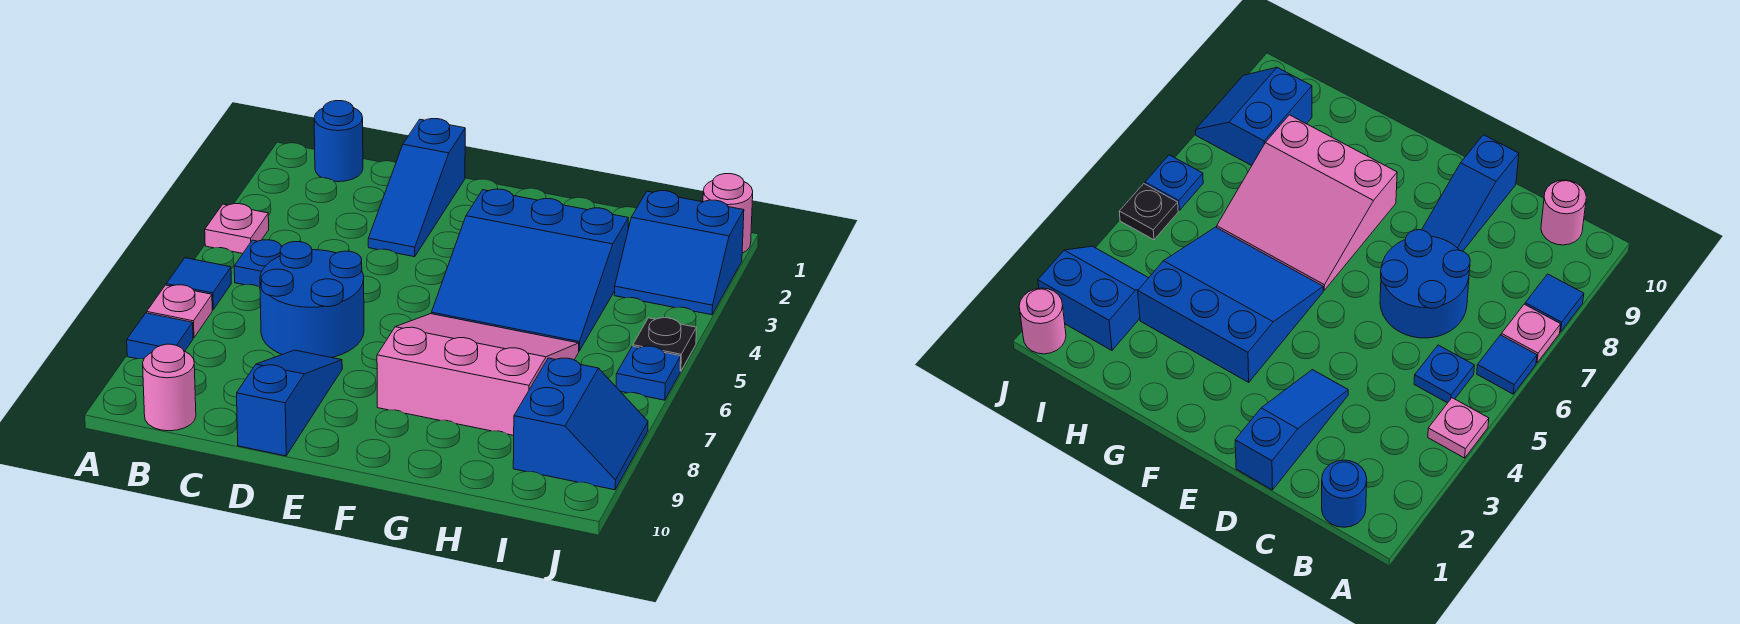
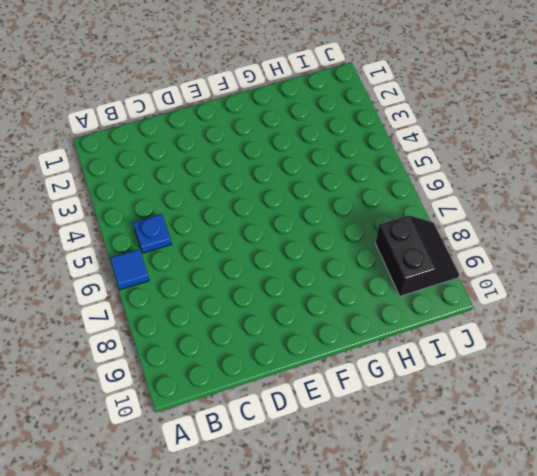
black slope I8:J9 level 1 top I -> blue slope I8:J9 level 1 top I
none -> pink plate A4 level 1
none -> pink plate A7 level 1
none -> blue tile A8 level 1

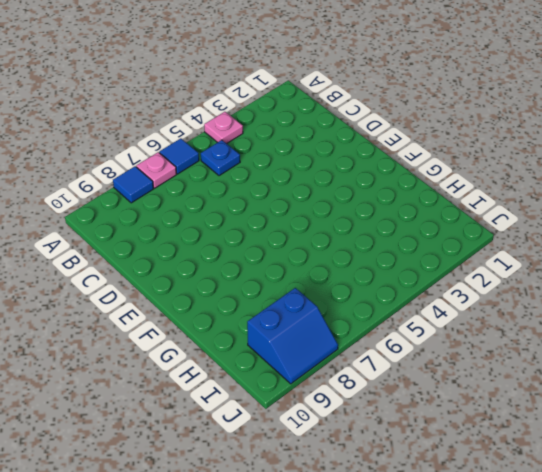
none -> blue round brick B1 level 1
none -> pink round brick B10 level 1
none -> blue round brick C6:D7 level 1

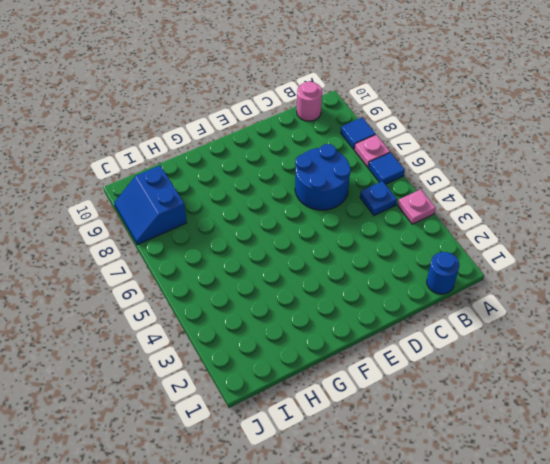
none -> blue slope D1:D3 level 1 top 1
none -> blue slope D8:D10 level 1 top 10
none -> blue slope F3:H5 level 1 top 3

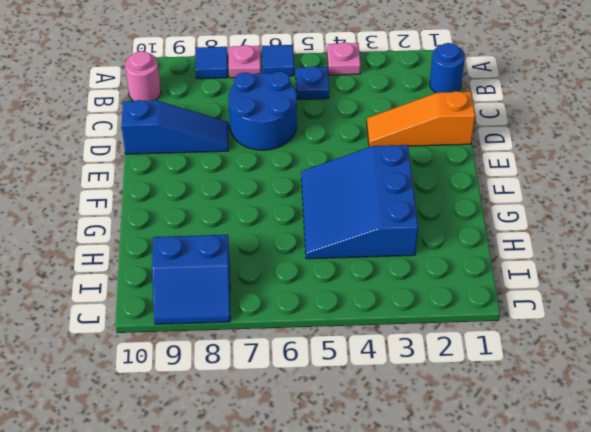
orange slope D1:D3 level 1 top 1 -> blue slope D1:D3 level 1 top 1
none -> pink slope F6:H8 level 1 top 8
none -> blue slope I2:J3 level 1 top 2
none -> pink round brick J1 level 1

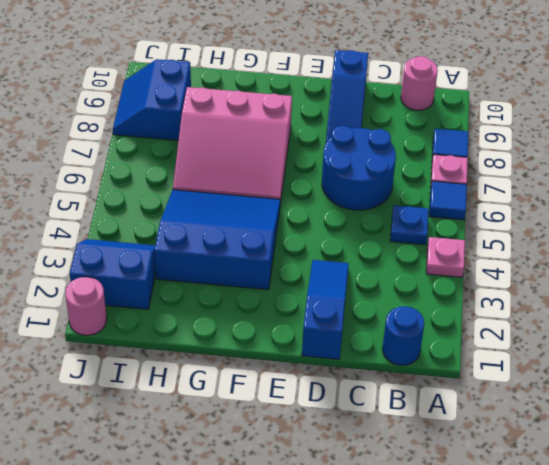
none -> black plate J5 level 1
none -> blue plate J6 level 1

